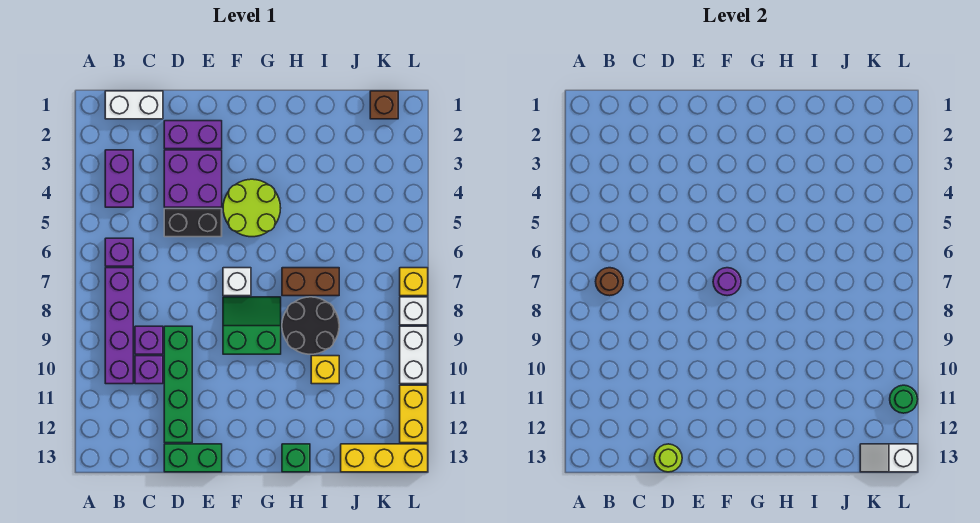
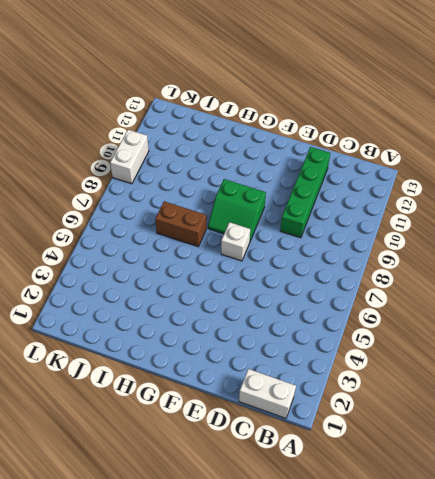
none -> purple brick B3:B4 level 1
none -> purple brick B6 level 1
none -> purple brick B7:B10 level 1

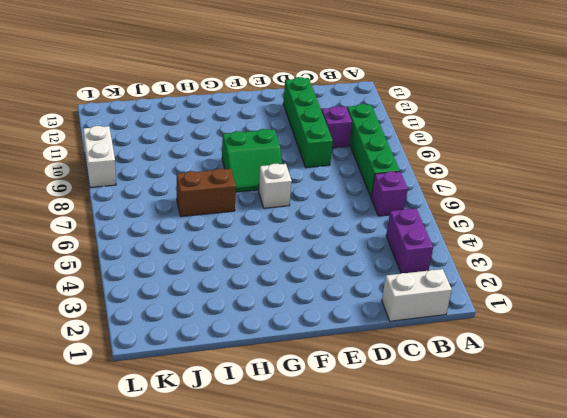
green brick B7:B10 level 1 -> purple brick B7:B10 level 1
none -> purple brick C9 level 1
none -> purple brick D2:E2 level 1
none -> purple brick D3:E4 level 1

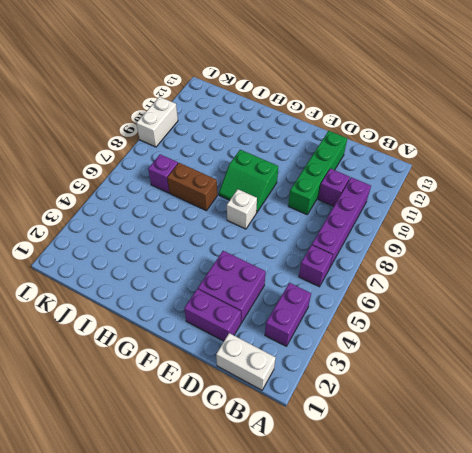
purple brick J7 level 1 -> purple brick C9 level 1
none -> black brick D5:E5 level 1
none -> green brick D13:E13 level 1
none -> lime round brick F4:G5 level 1

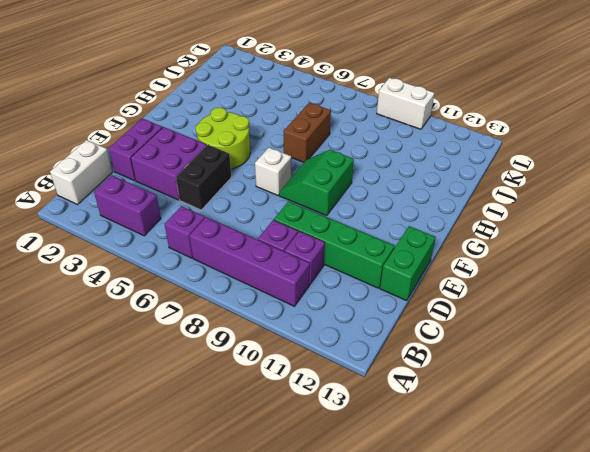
none -> black round brick H8:I9 level 1
none -> green brick H13 level 1
none -> yellow brick I10 level 1

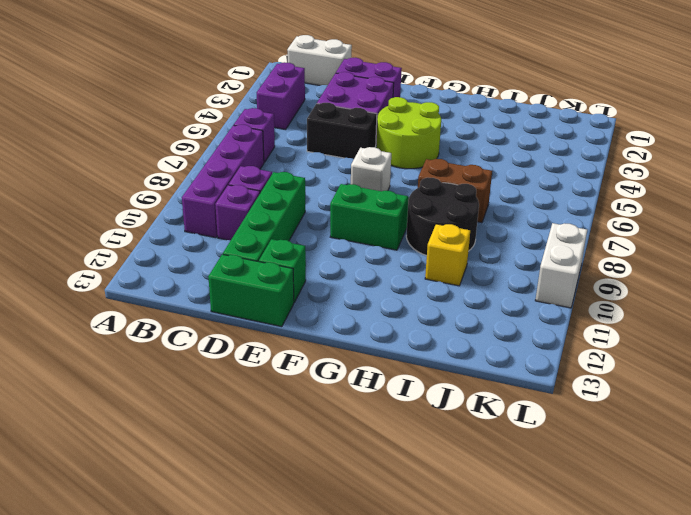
green brick E12 level 1 -> green brick H13 level 1
none -> yellow brick J13:L13 level 1
none -> brown brick K1 level 1
none -> yellow brick L7 level 1

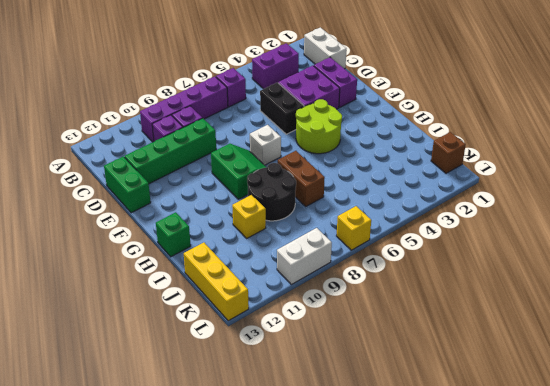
none -> white brick L8 level 1
none -> yellow brick L11:L12 level 1
none -> brown round brick B7 level 2

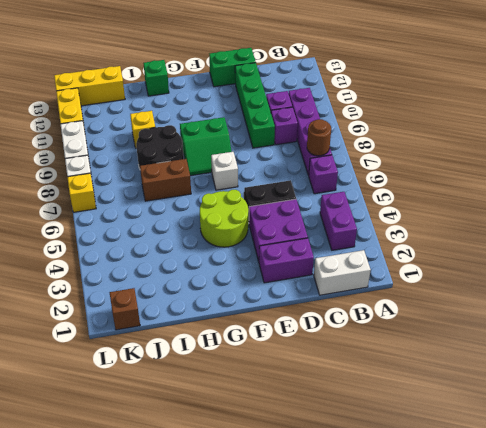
none -> lime round brick D13 level 2
none -> purple round brick F7 level 2
none -> white slope K13:L13 level 2 top L

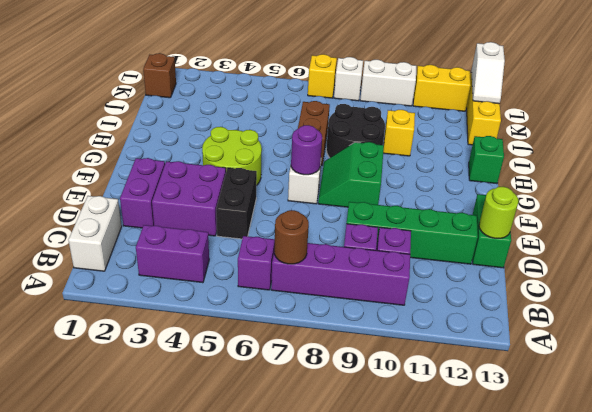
none -> green round brick L11 level 2

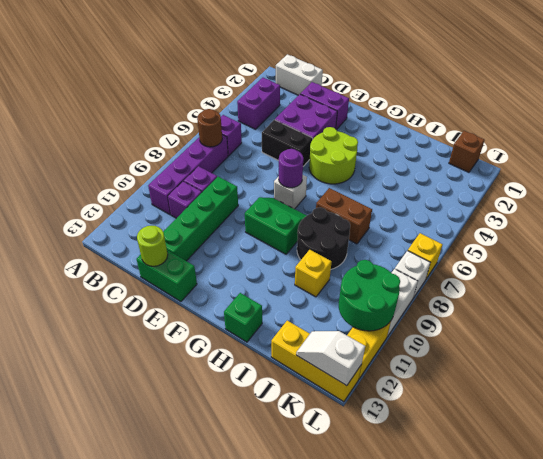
green round brick K10:L11 level 2 -> green round brick L11 level 2

